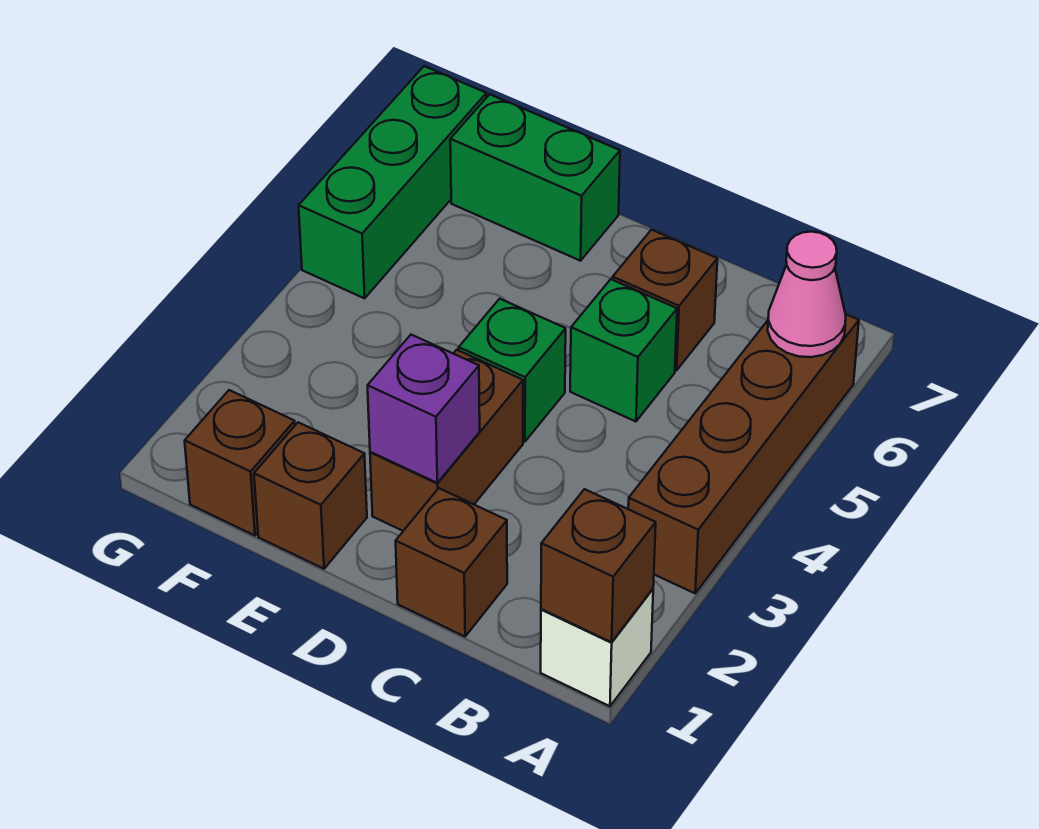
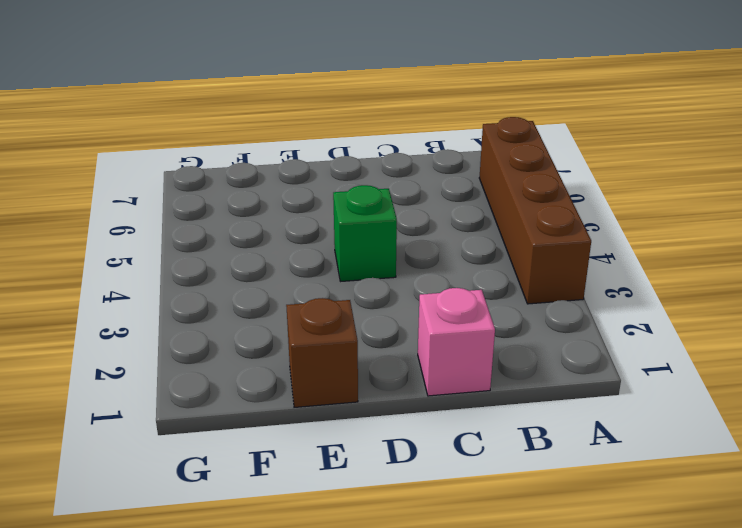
pink brick C1 level 1 -> brown brick C1 level 1
none -> white brick A1 level 1
none -> green brick C5 level 1
none -> brown brick C6 level 1

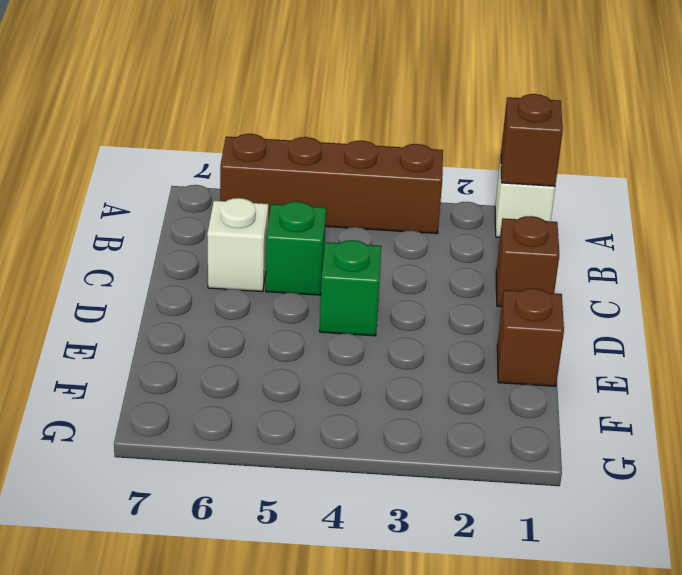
white brick C6 level 1 -> brown brick C6 level 1
none -> brown brick D2:D3 level 1
none -> green brick E7:F7 level 1
none -> brown brick F1 level 1

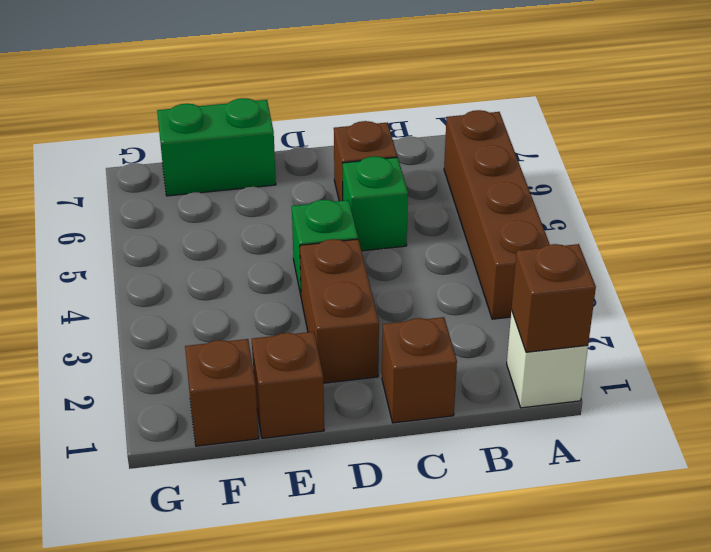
none -> green brick G5:G7 level 1
none -> pink cone A6 level 2
none -> purple brick D2 level 2

